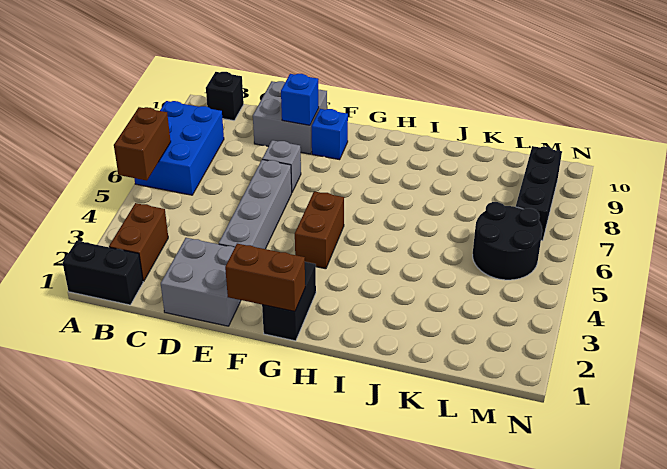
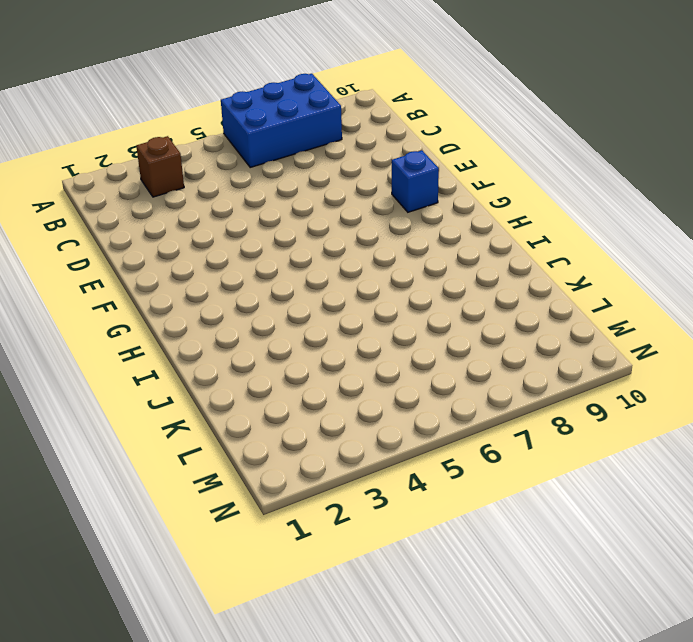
brown brick B3 level 1 -> brown brick B2:B3 level 1
none -> black brick A1:B1 level 1
none -> black brick B10 level 1
none -> grey brick D1:E2 level 1

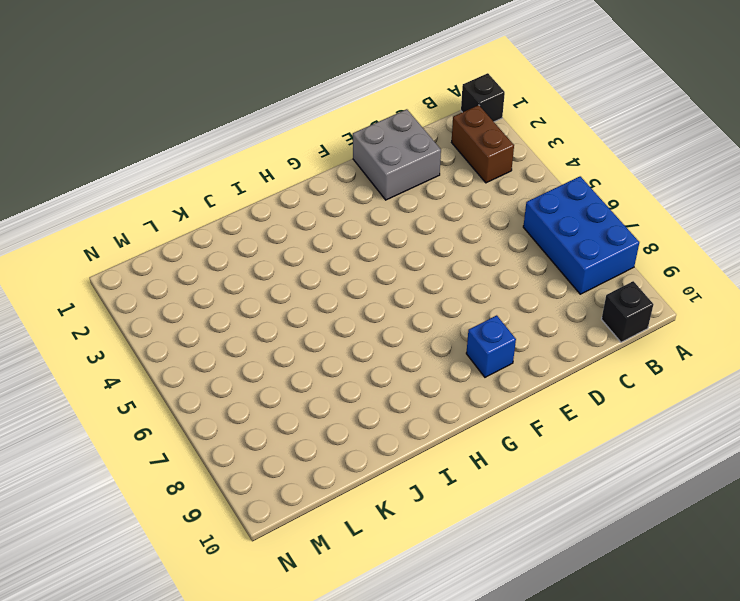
black brick A1 level 1 -> black brick A1:B1 level 1
none -> grey brick D9:E10 level 1
none -> grey brick E3:E6 level 1
none -> grey brick E7 level 1

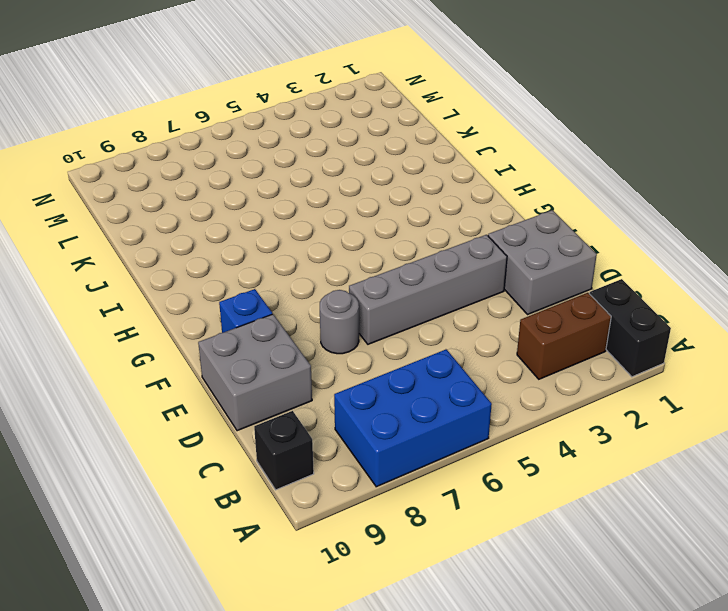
grey round brick E7 level 1 -> grey brick E7 level 1
none -> black brick G1:G2 level 1
none -> brown brick G4:G5 level 1
none -> black round brick L5:M6 level 1

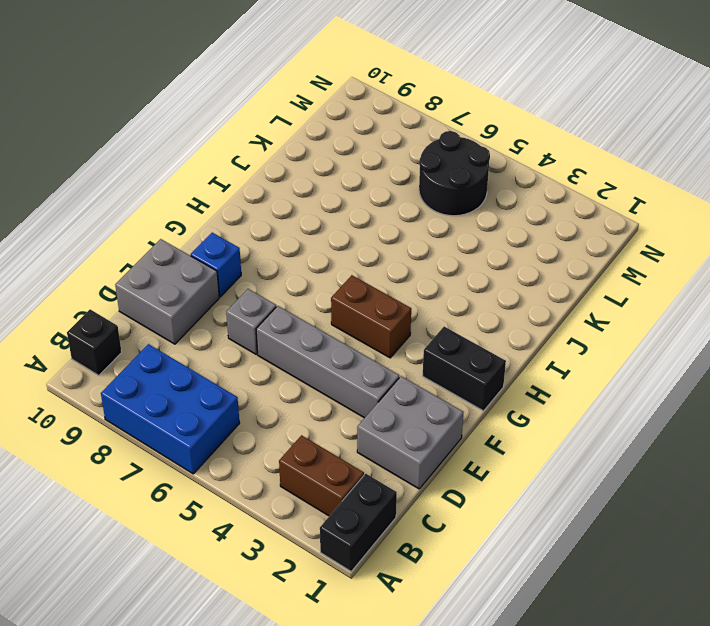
none -> black brick M7:M9 level 1
none -> brown brick A5:A6 level 2
none -> blue brick E9 level 2

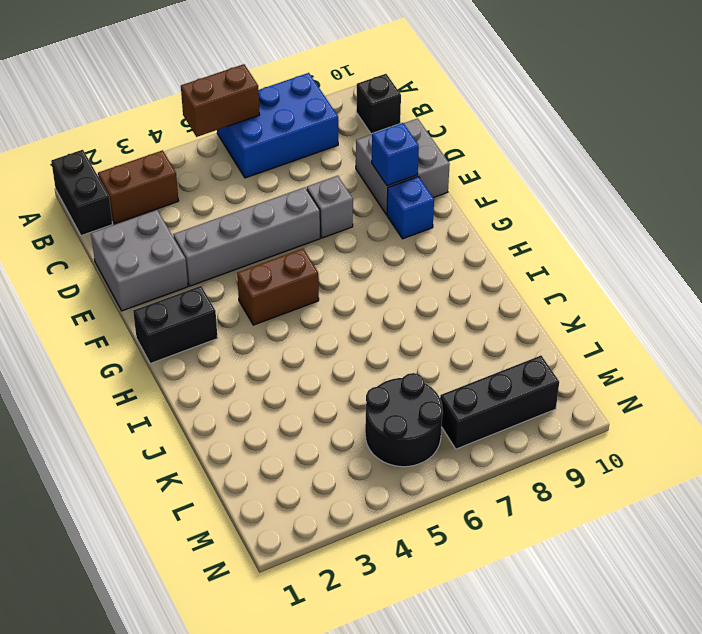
none -> brown brick F1:G1 level 2

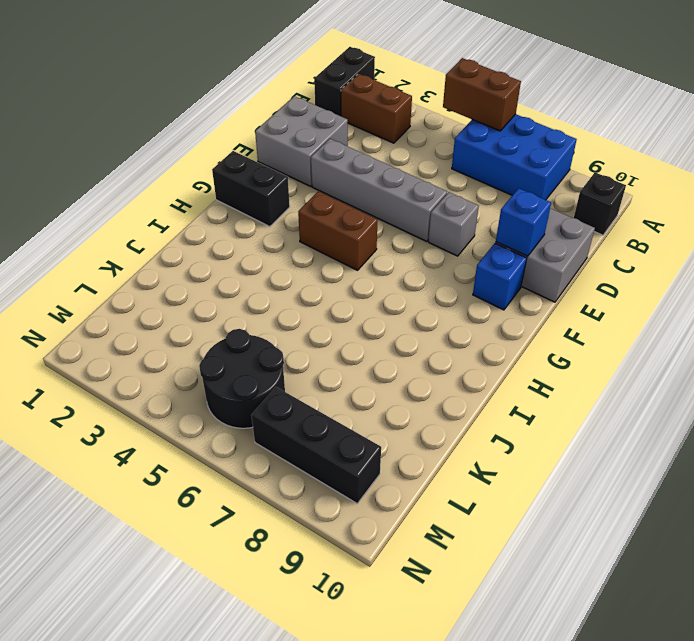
none -> brown brick F1:G1 level 2

